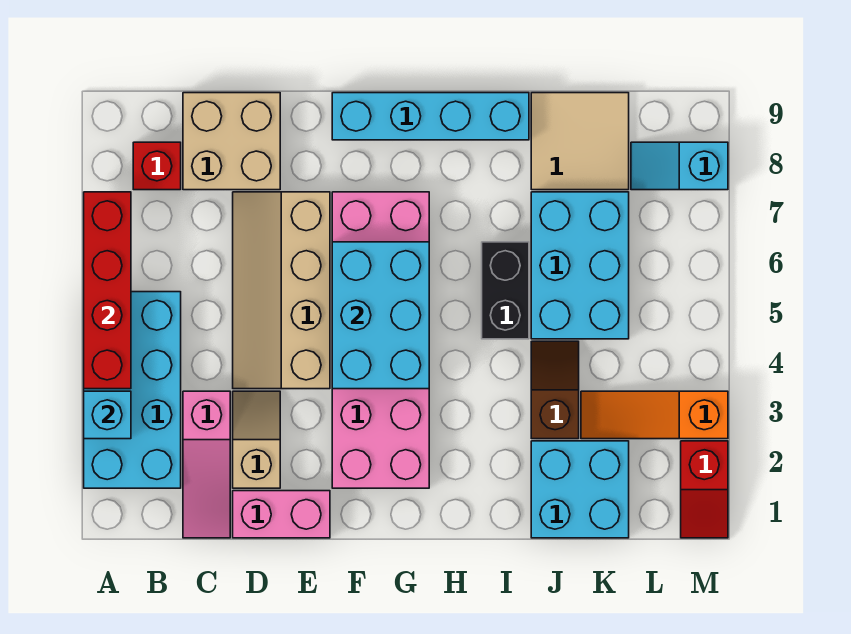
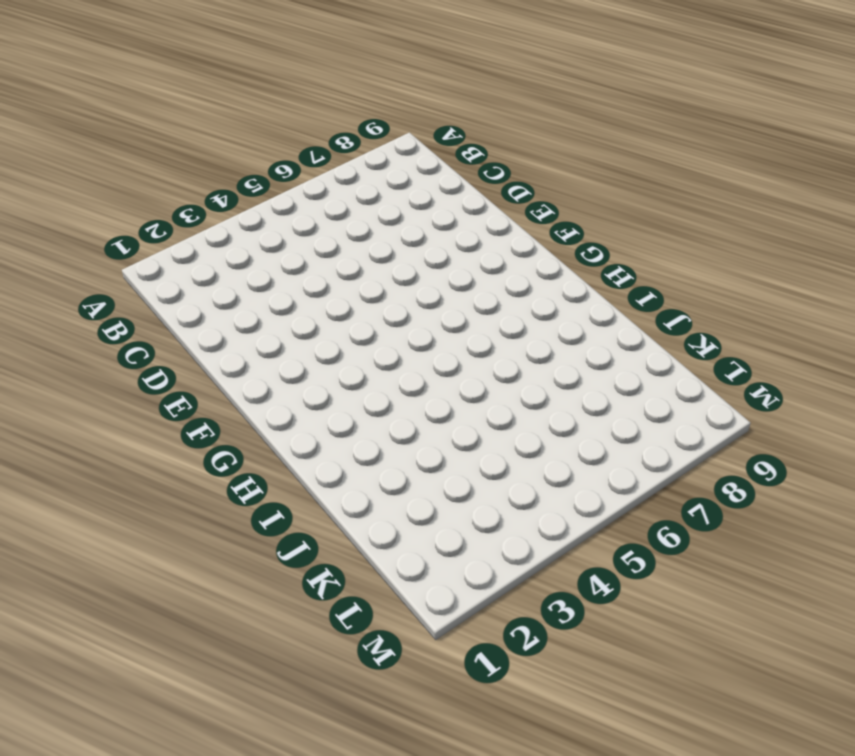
none -> cyan brick A2:B5 level 1
none -> red brick B8 level 1
none -> pink slope C1:C3 level 1 top 3

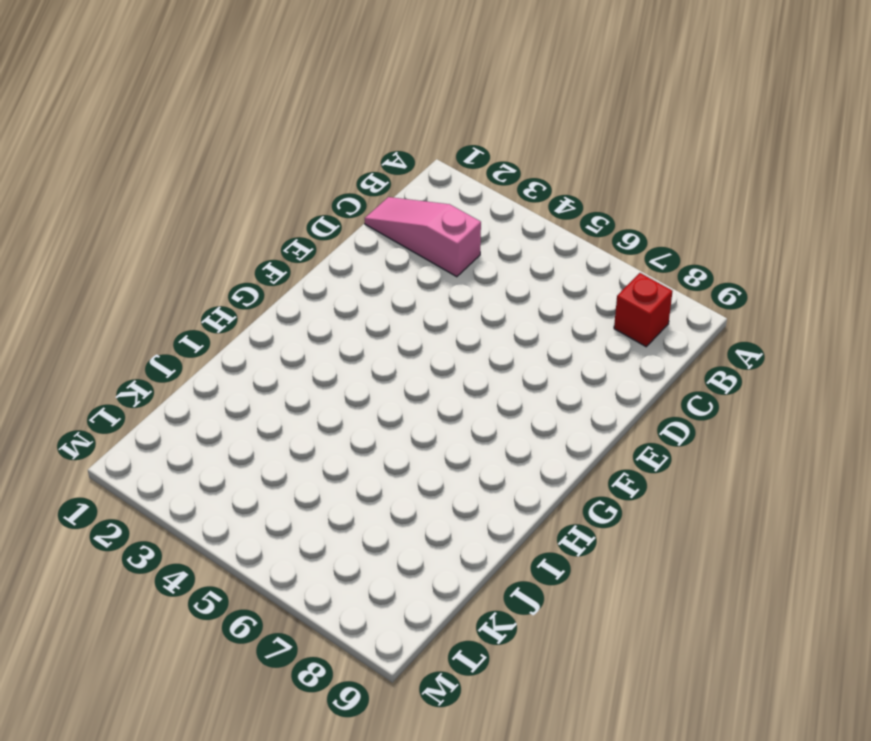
none -> cyan brick A2:B5 level 1
none -> tan brick C8:D9 level 1
none -> pink brick D1:E1 level 1

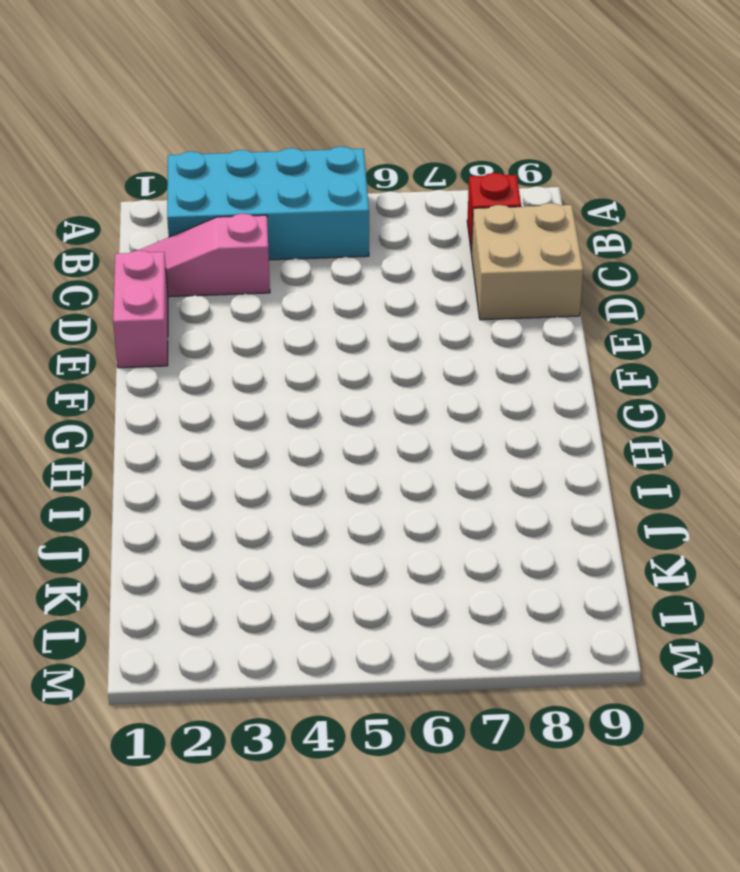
none -> tan slope D2:D3 level 1 top 2
none -> tan slope D4:E7 level 1 top E
none -> pink brick F2:G7 level 1

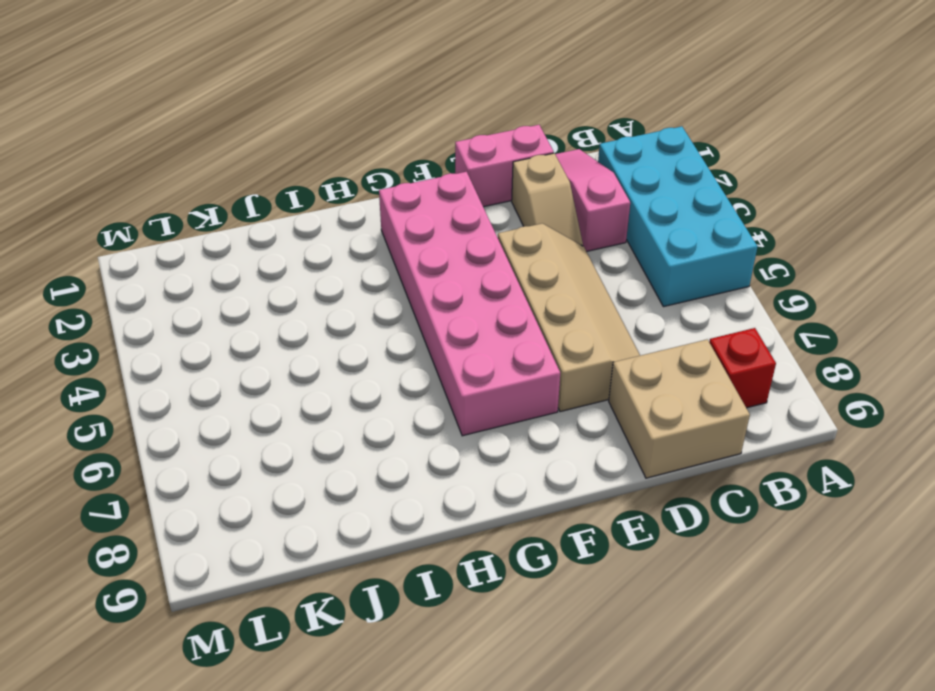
none -> cyan brick F9:I9 level 1
none -> black brick I5:I6 level 1
none -> cyan brick J1:K2 level 1

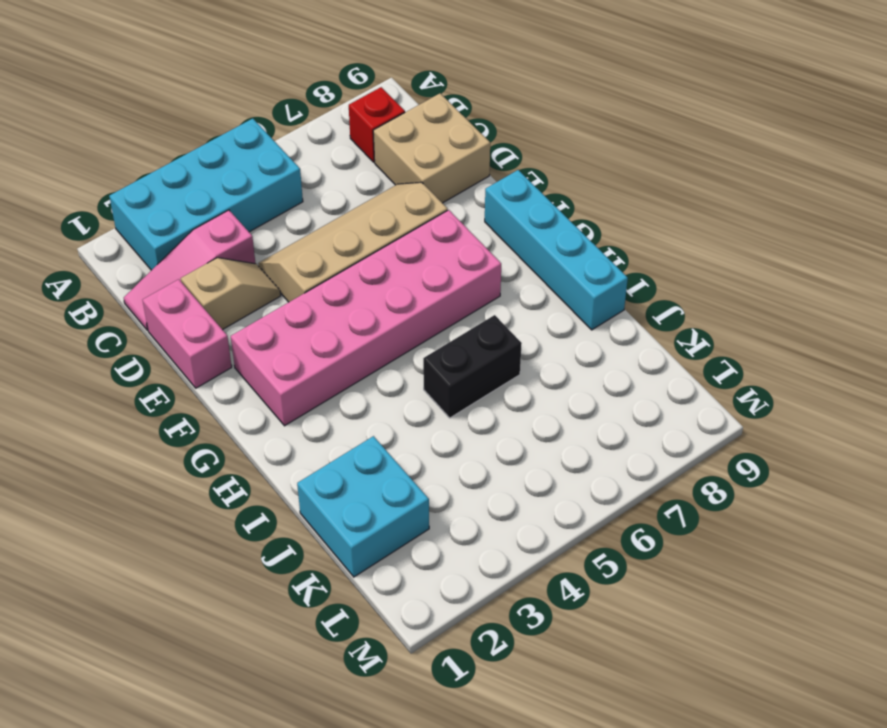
none -> brown slope J3:J4 level 1 top 3
none -> cyan brick J5:K7 level 1
none -> tan tile J8:K9 level 1

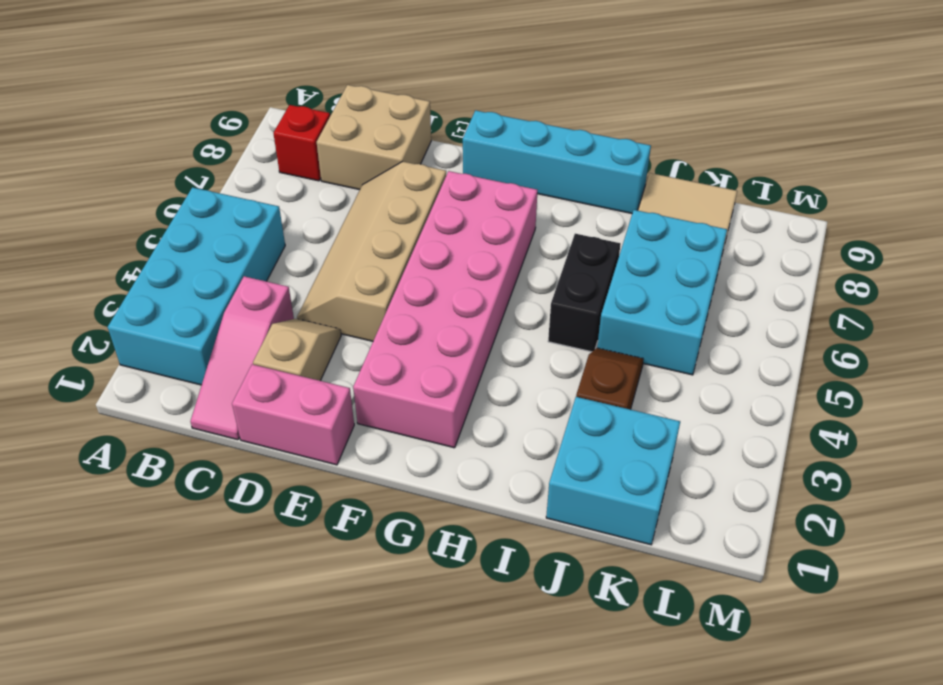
none -> orange slope K3:M3 level 1 top M
none -> cyan slope L8:M8 level 1 top M
none -> red slope M1:M2 level 1 top 2

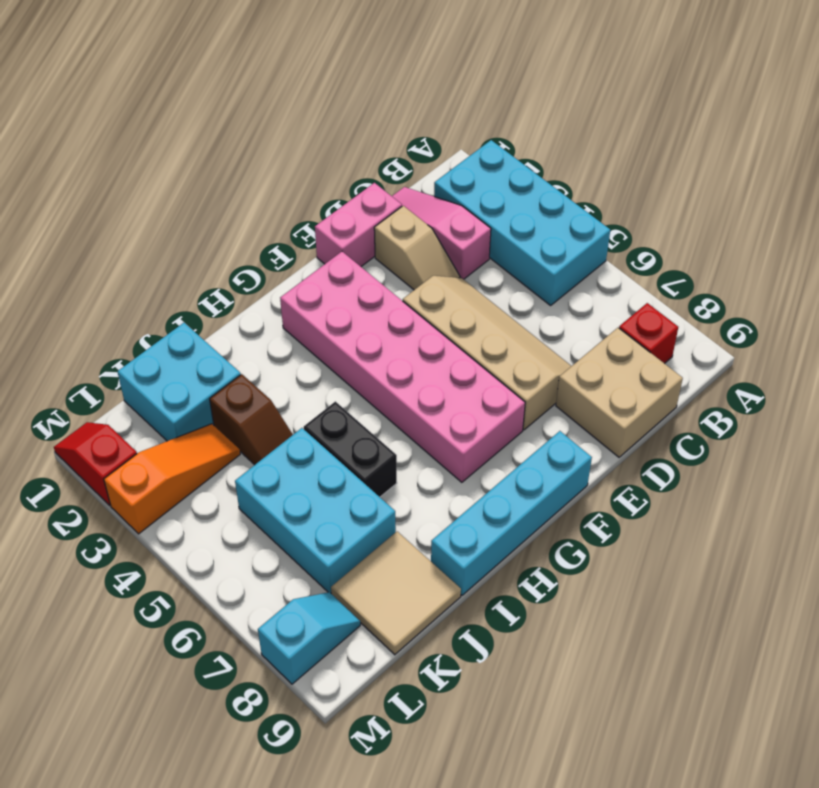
none -> cyan brick A3 level 2
none -> red brick A4:A7 level 2
none -> cyan brick F4:G6 level 2

